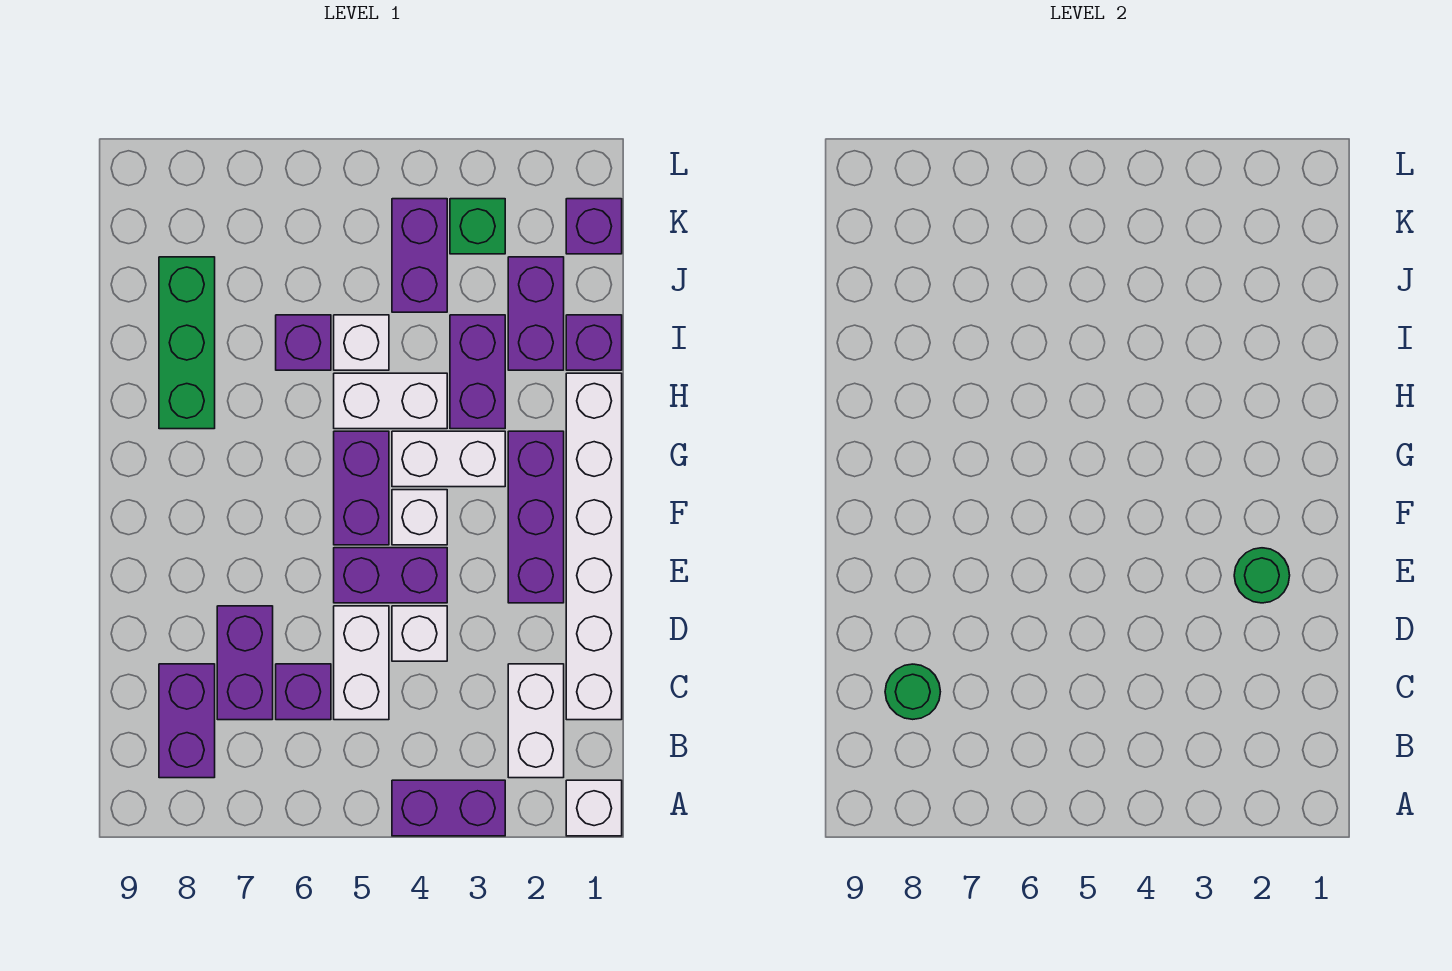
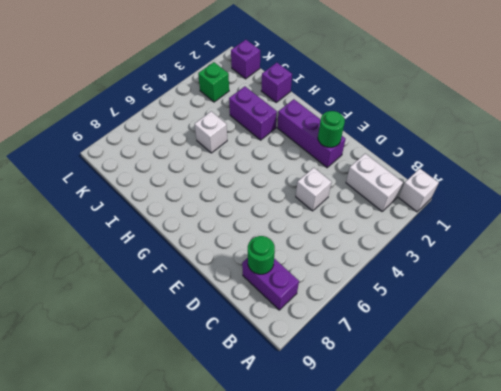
none -> purple brick A3:A4 level 1
none -> white brick C1:H1 level 1
none -> white brick C5:D5 level 1

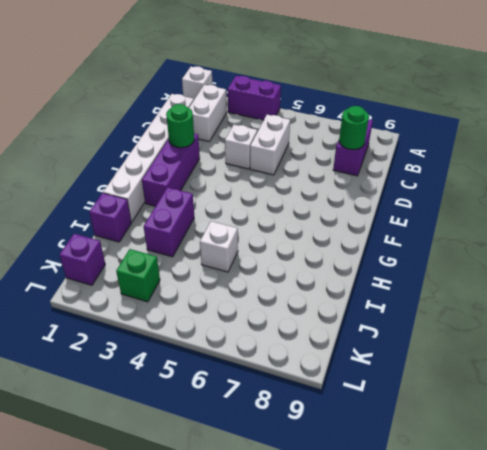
none -> purple brick C6 level 1
none -> purple brick C7:D7 level 1
none -> purple brick E4:E5 level 1

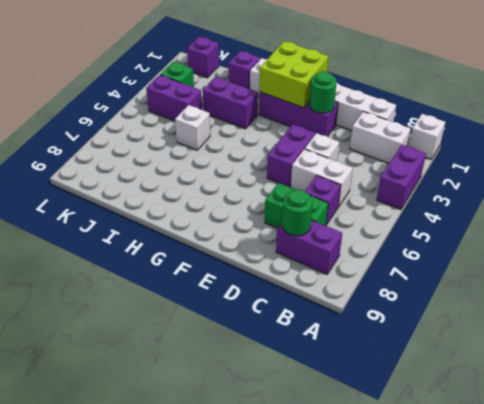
green brick C7:D7 level 1 -> purple brick C7:D7 level 1
lime brick F1:G2 level 2 -> none
none -> white brick F4 level 1
none -> purple brick F5:G5 level 1
none -> white brick G3:G4 level 1

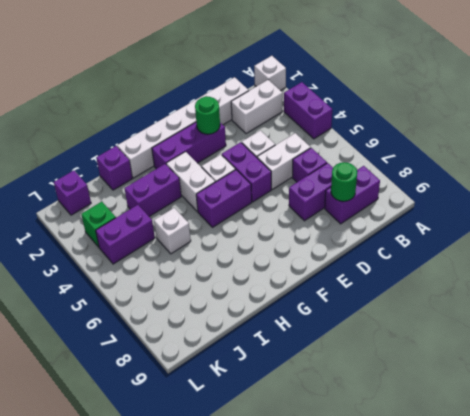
none -> white brick H4:H5 level 1
none -> green brick H8:J8 level 1
none -> purple brick I2:J2 level 1

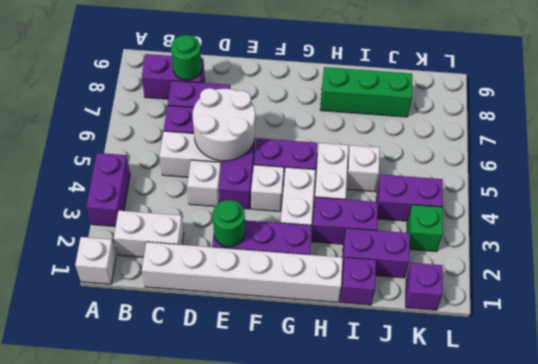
white round brick D5:E6 level 2 -> none
none -> purple brick I6 level 1

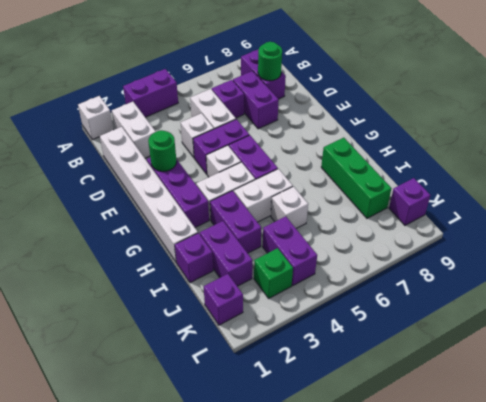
purple brick K9 level 1 -> purple brick I6 level 1

